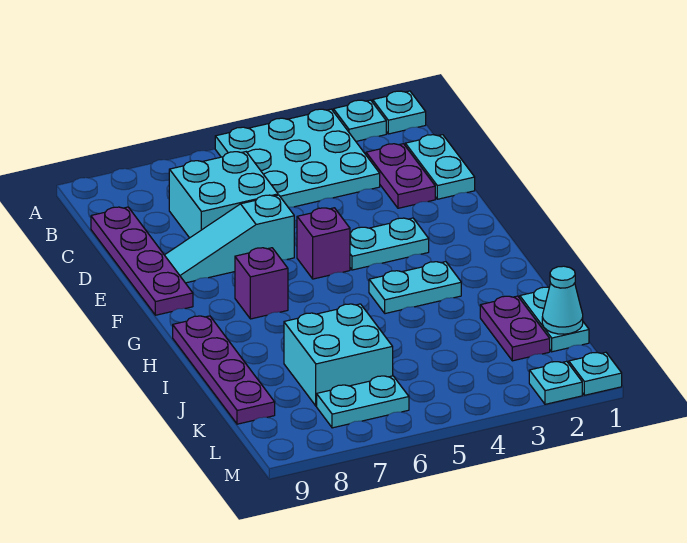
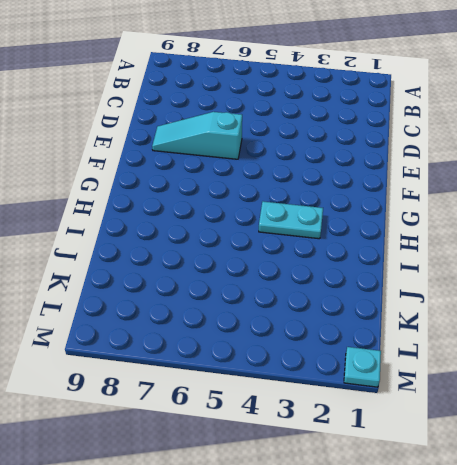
none -> cyan plate A1 level 1
none -> cyan plate A2 level 1
none -> cyan plate A3:C5 level 1

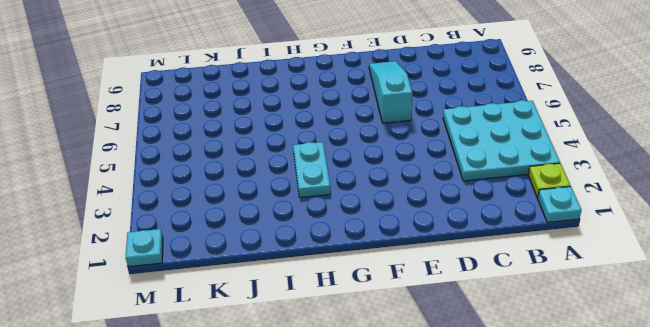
lime plate A2 level 1 -> cyan plate A2 level 1
none -> cyan plate C1:D1 level 1
none -> purple plate C2:D2 level 1
none -> cyan brick C6:D7 level 1

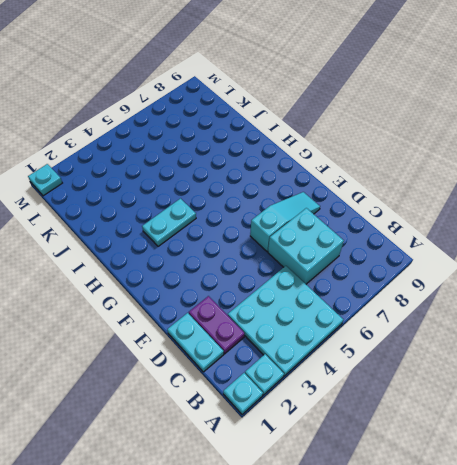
none -> purple plate C9:F9 level 1
none -> cyan plate F3:F4 level 1
none -> purple brick F5 level 1

